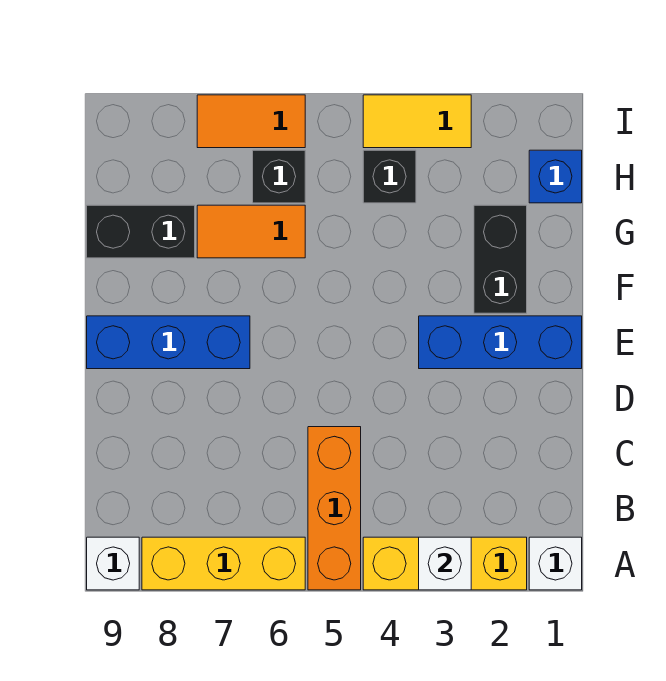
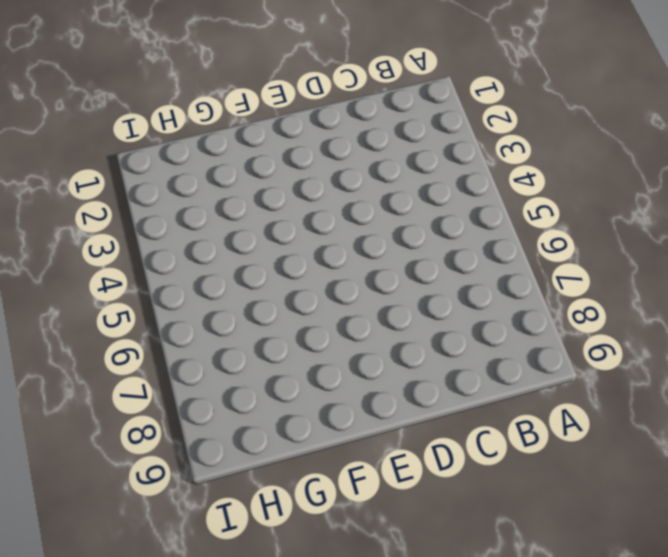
none -> white brick A1 level 1
none -> yellow brick A2:A4 level 1
none -> orange brick A5:C5 level 1

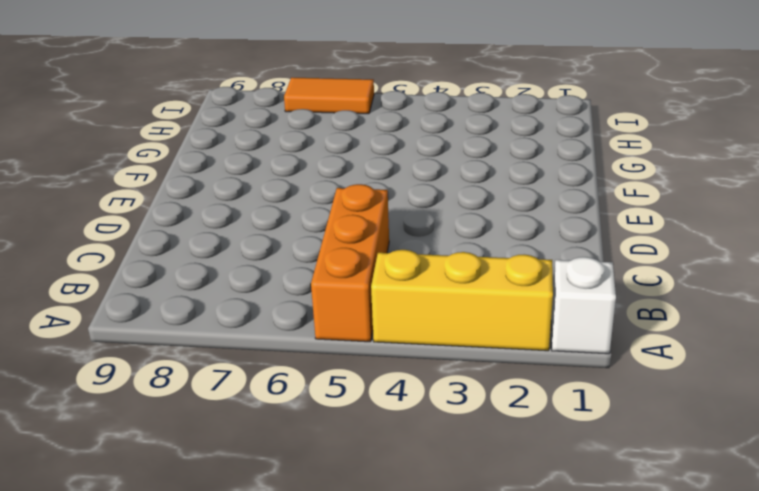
none -> yellow brick A6:A8 level 1
none -> white brick A9 level 1
none -> blue brick E1:E3 level 1

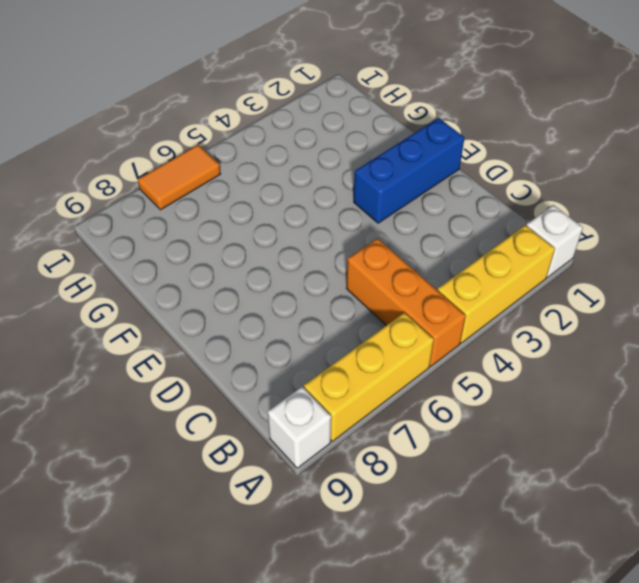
none -> blue brick E7:E9 level 1
none -> black brick F2:G2 level 1
none -> orange tile G6:G7 level 1

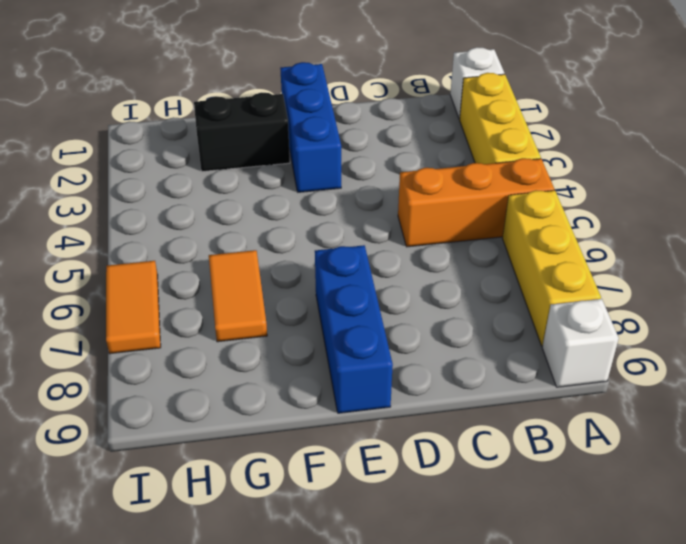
none -> black brick G8:G9 level 1
none -> blue brick H1 level 1
none -> black brick H4 level 1

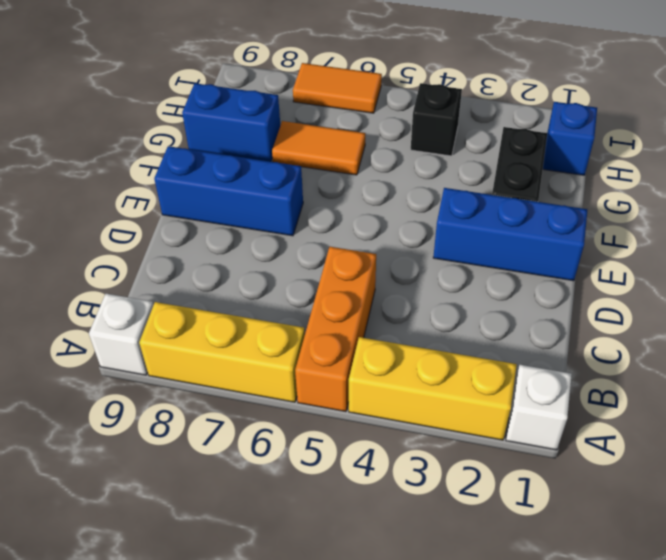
blue brick G8:G9 level 1 -> black brick G8:G9 level 1
none -> black brick H6 level 1
none -> yellow tile I3:I4 level 1
none -> white brick A3 level 2

